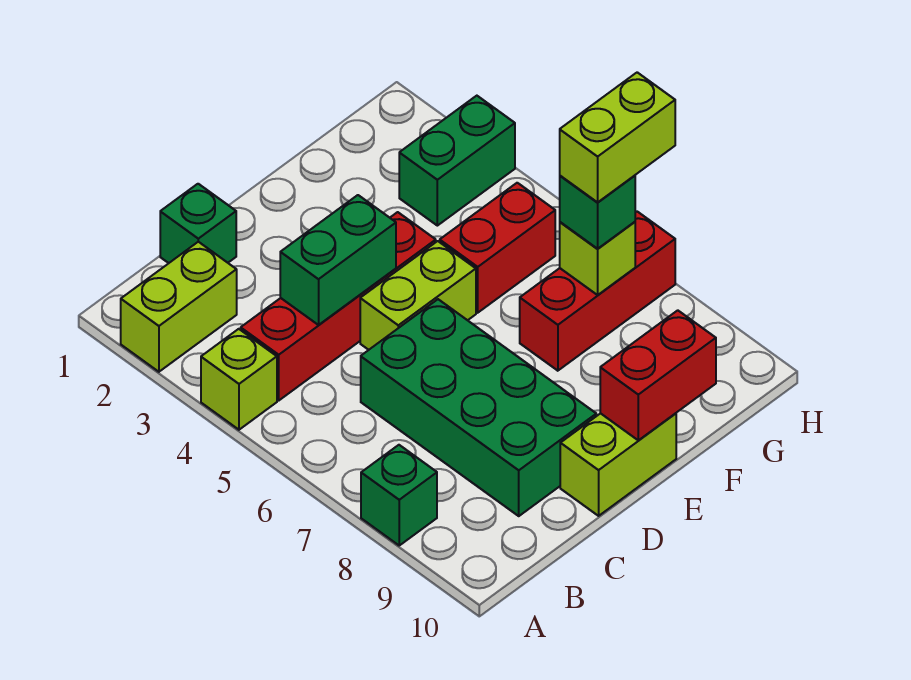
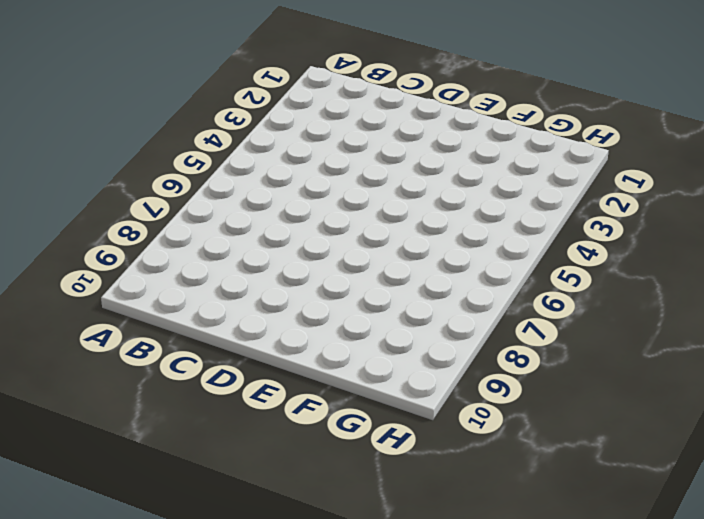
none -> lime brick A2:B2 level 1
none -> lime brick A4 level 1
none -> green brick A8 level 1

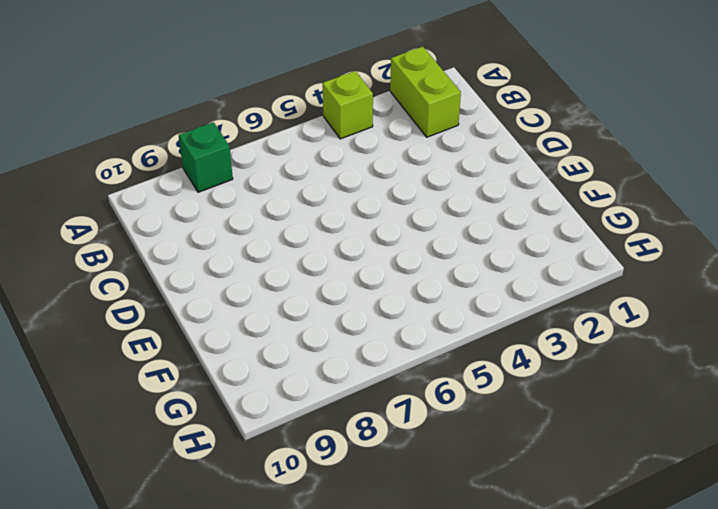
none -> red brick B4:E4 level 1
none -> green brick C1 level 1
none -> green brick C6:D9 level 1

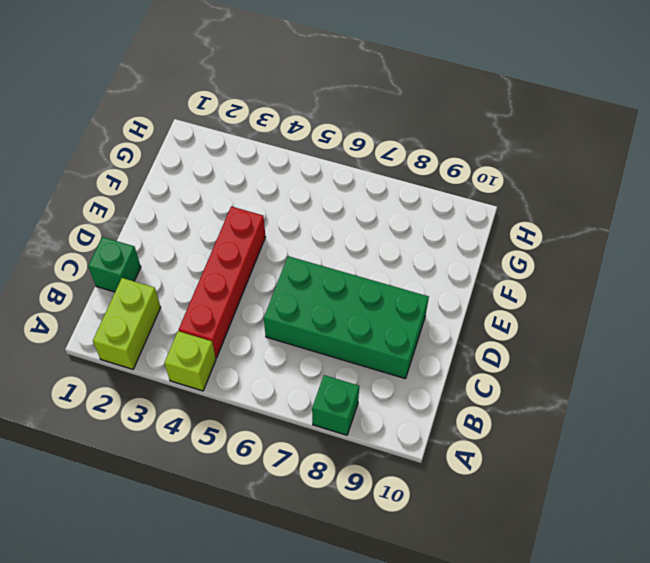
none -> lime brick D5:E5 level 1
none -> lime brick D10:E10 level 1
none -> red brick F5:G5 level 1

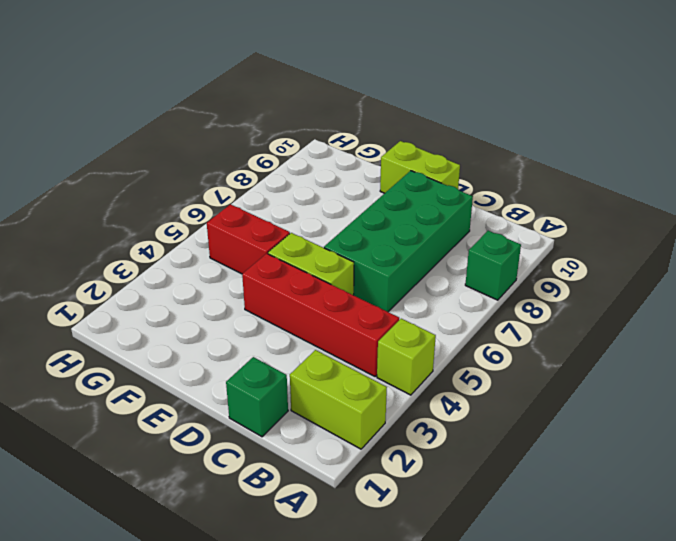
none -> red brick F7:H7 level 1
none -> green brick G3:H3 level 1
none -> green brick C4:D4 level 2

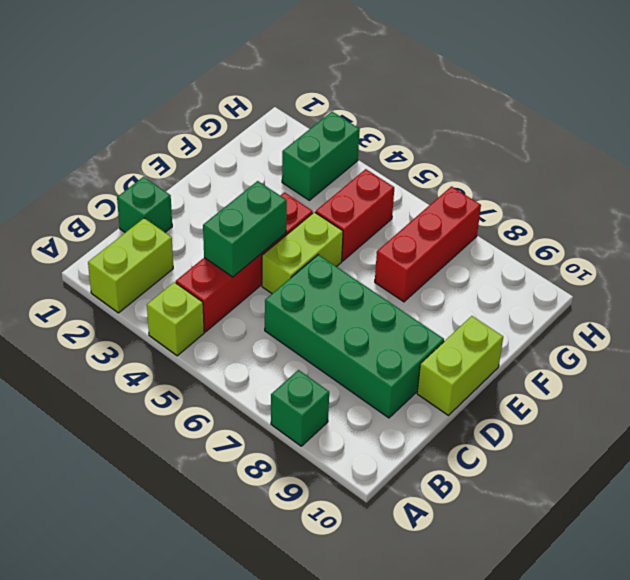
none -> red brick E10:F10 level 2
none -> lime brick G7 level 2
none -> green brick G7 level 3

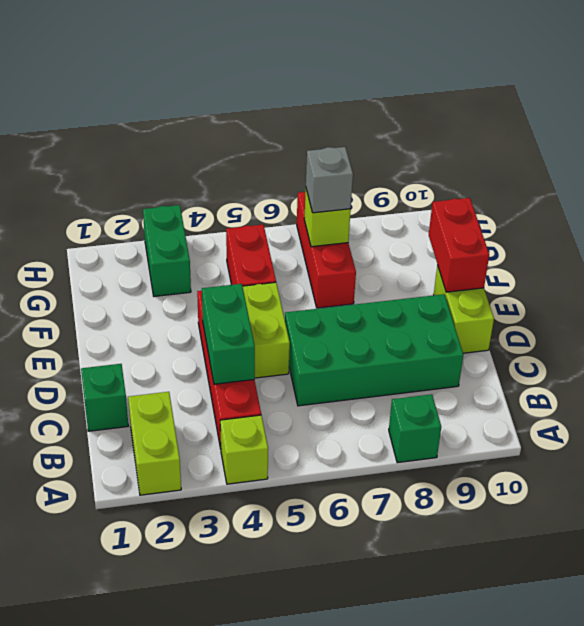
grey brick G7 level 3 -> green brick G7 level 3
none -> lime brick G7:H7 level 4

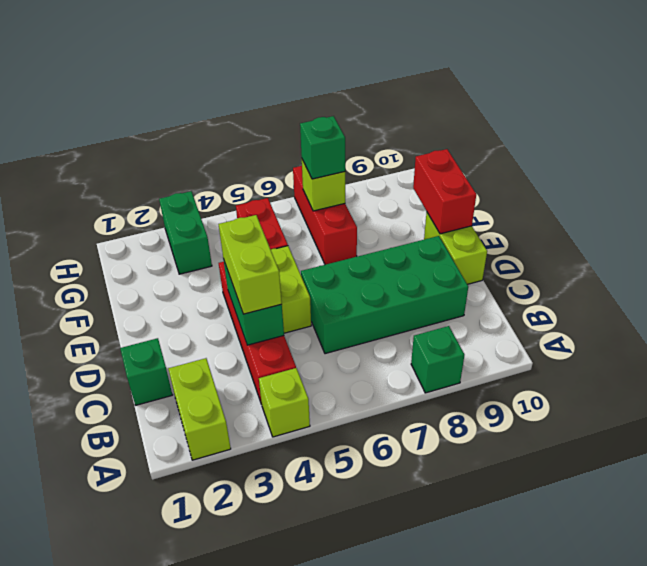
lime brick C4:D4 level 3 -> lime brick G7:H7 level 4

